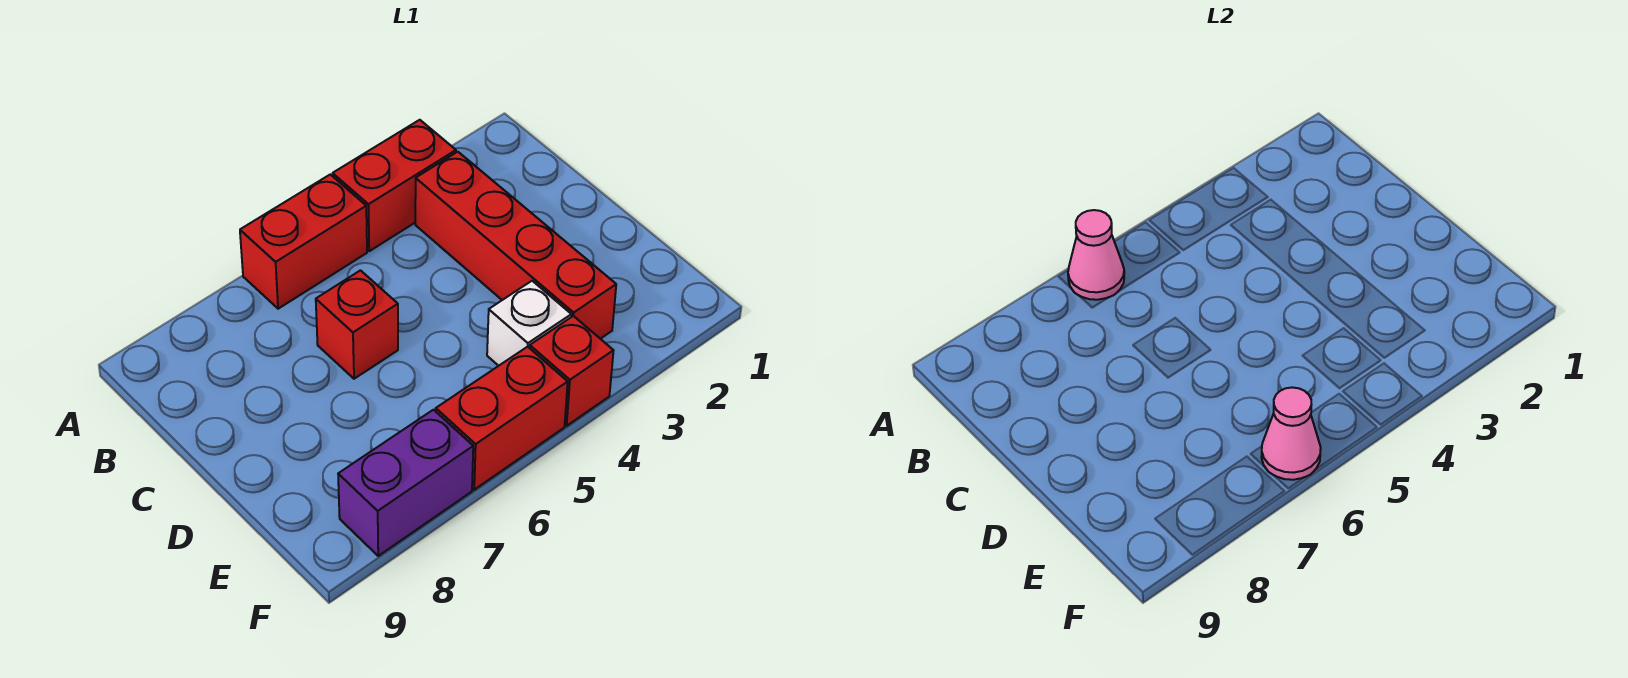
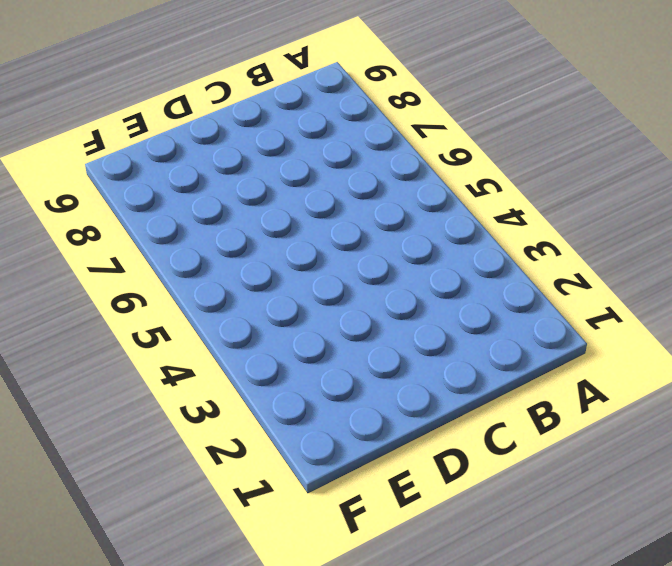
none -> red brick A3:A4 level 1
none -> red brick A5:A6 level 1

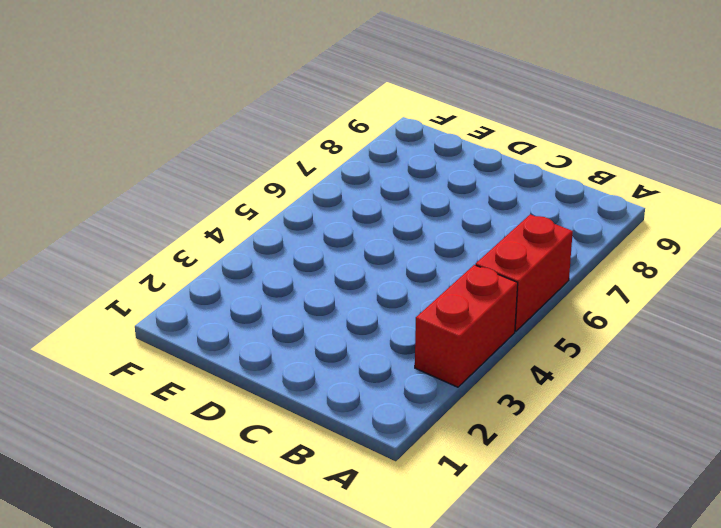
none -> red brick B3:E3 level 1
none -> red brick C6 level 1

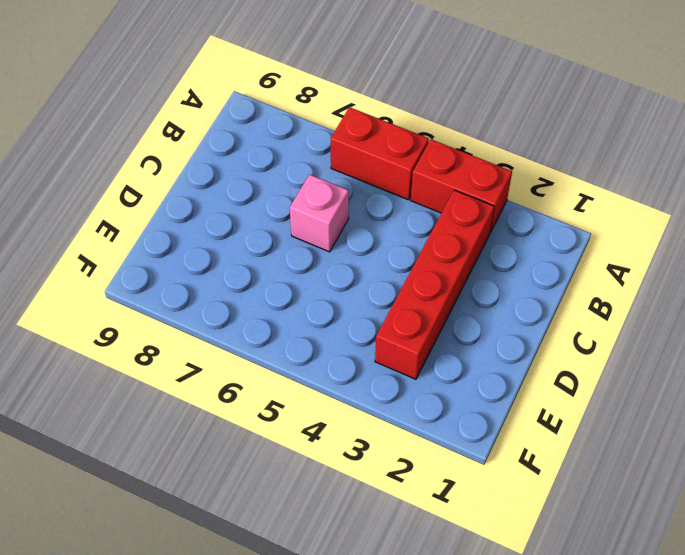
pink brick C6 level 1 -> red brick C6 level 1
none -> white brick E4 level 1
none -> red brick F4 level 1

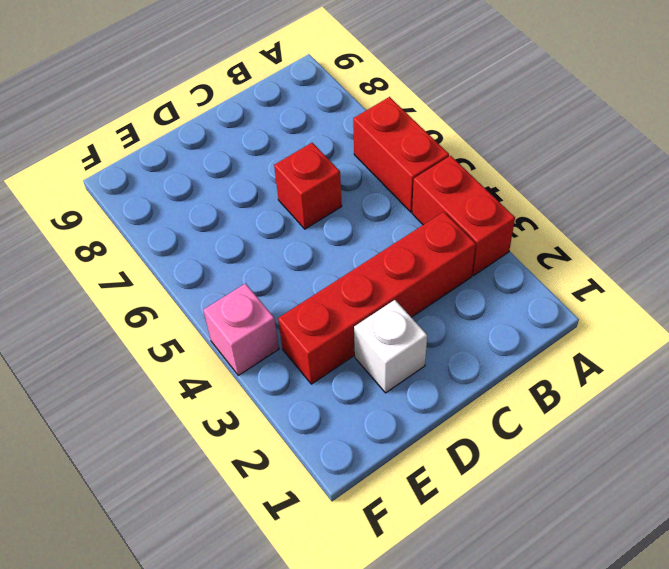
white brick D2 level 1 -> white brick E4 level 1
pink brick F4 level 1 -> red brick F4 level 1
none -> red brick F5:F6 level 1
none -> purple brick F7:F8 level 1

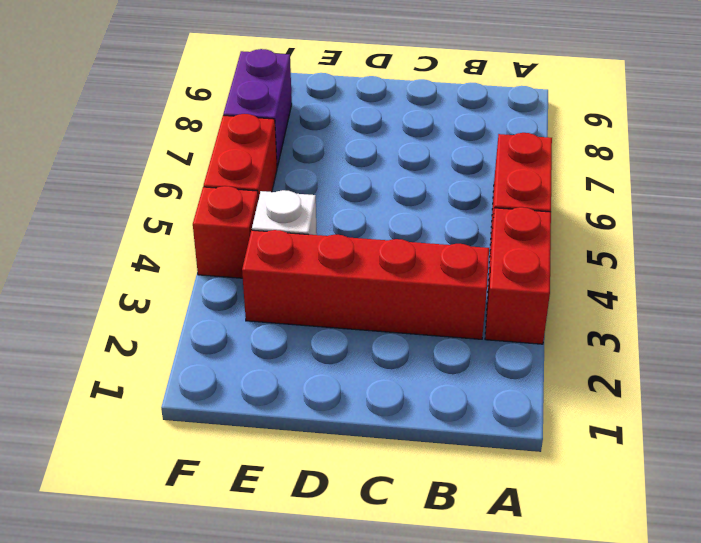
none -> red brick C6 level 1
none -> pink cone A6 level 2

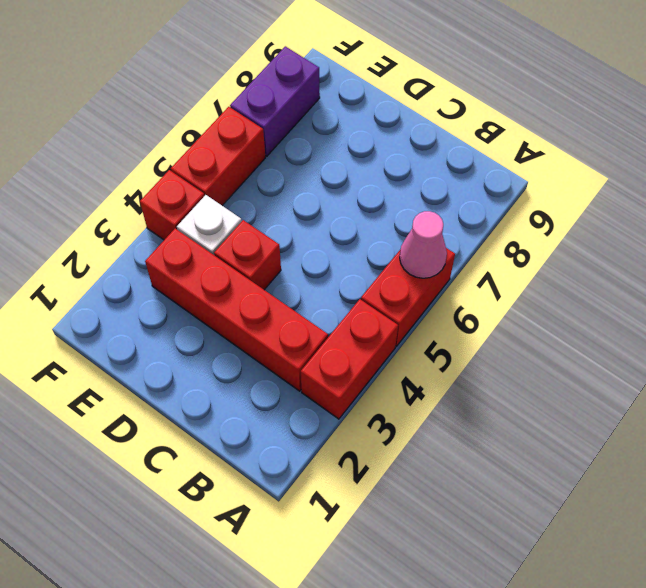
red brick D4 level 1 -> red brick C6 level 1
none -> pink cone F6 level 2

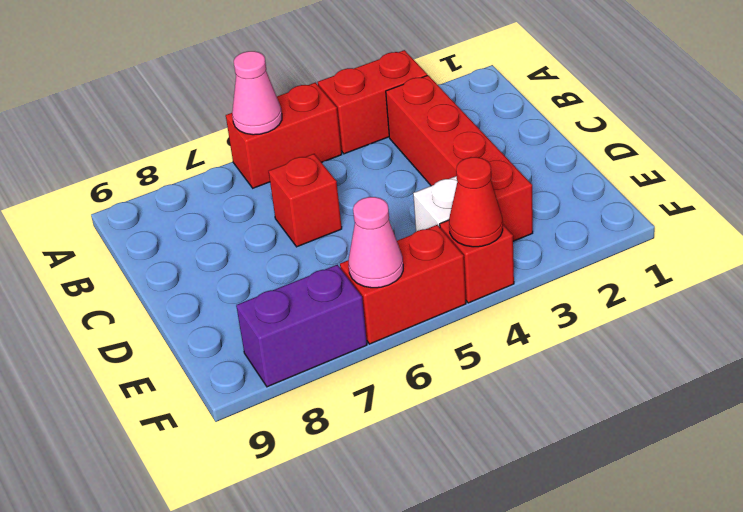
red cone F4 level 2 -> none

